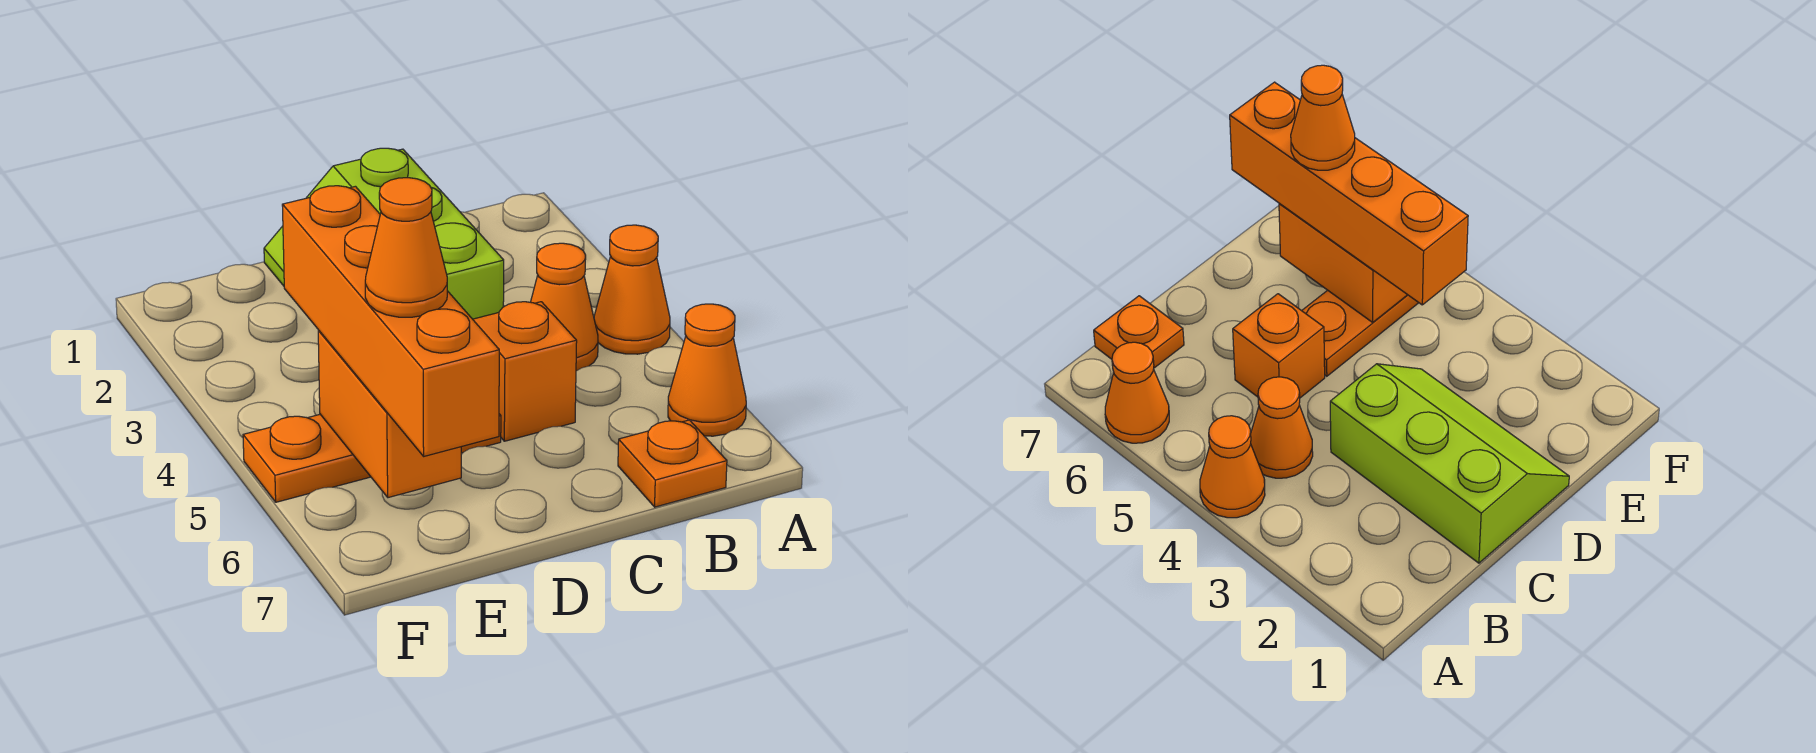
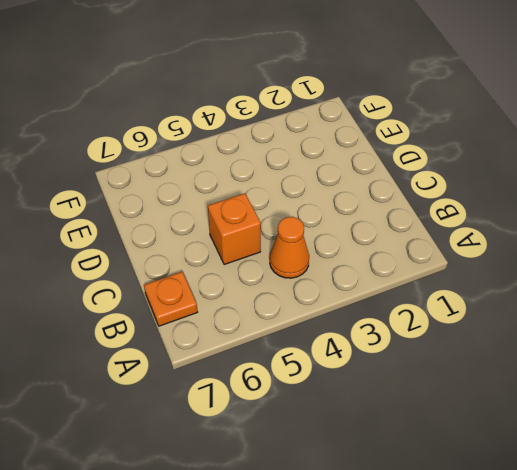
none -> orange cone A4 level 1
none -> orange cone A6 level 1

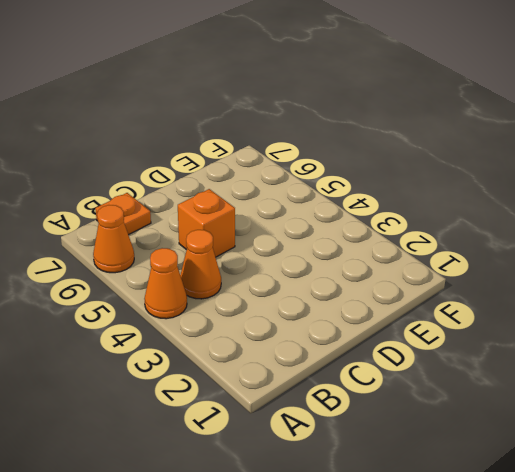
none -> lime slope C1:D3 level 1 top C
none -> orange plate D5:F5 level 1

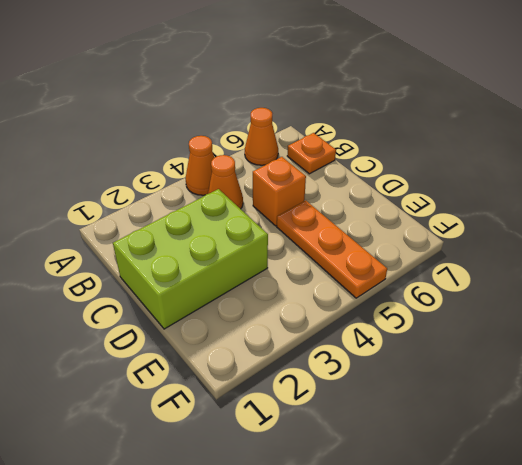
lime brick C1:D3 level 1 -> lime slope C1:D3 level 1 top C
none -> orange brick E5:E6 level 2
none -> orange brick E4:E7 level 3

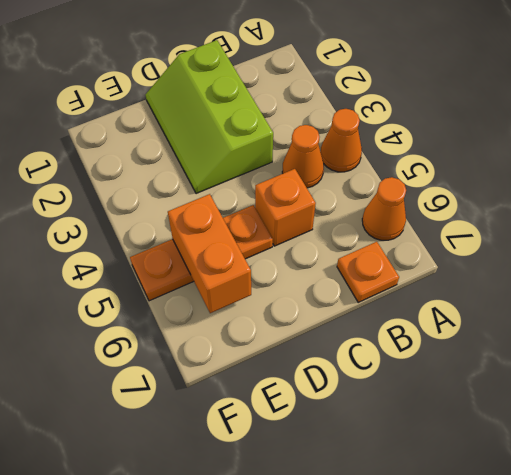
none -> orange brick E4:E7 level 3
none -> orange cone E6 level 4

